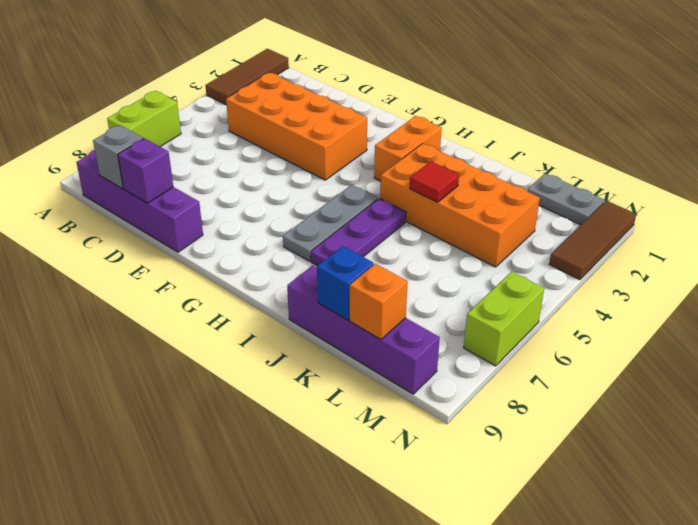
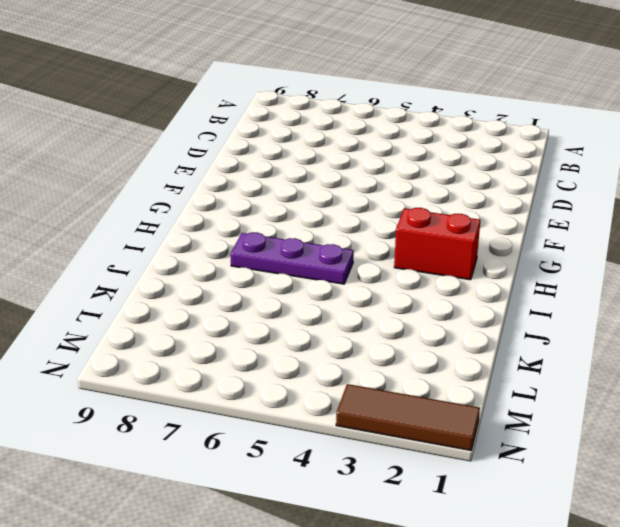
red brick H2:H3 level 1 -> orange brick H2:H3 level 1
none -> brown tile A1:A3 level 1
none -> lime brick A6:A7 level 1
none -> purple brick B9:E9 level 1

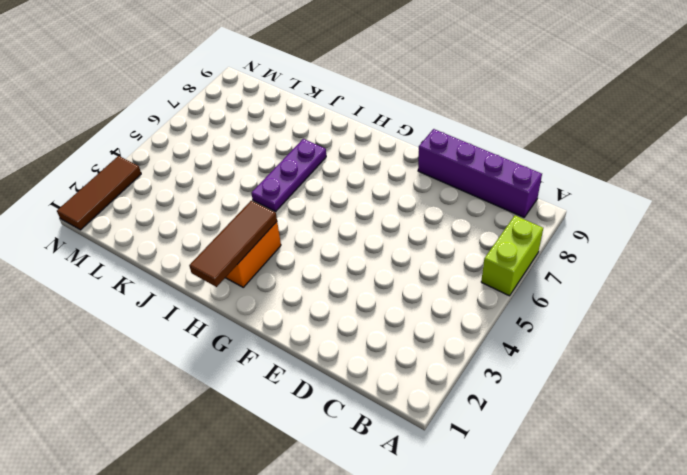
brown tile H1:H3 level 2 -> brown tile A1:A3 level 1
none -> orange brick C3:F4 level 1
none -> grey plate H5:H7 level 1
none -> orange brick I3:L4 level 1

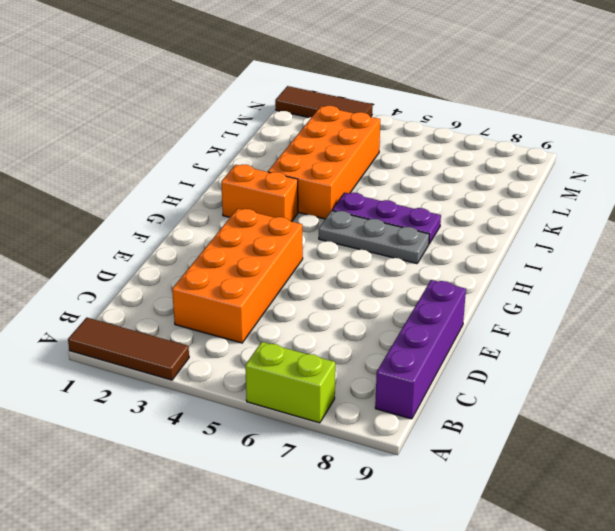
none -> purple brick J9:M9 level 1
none -> grey plate L1:M1 level 1
none -> lime brick N6:N7 level 1

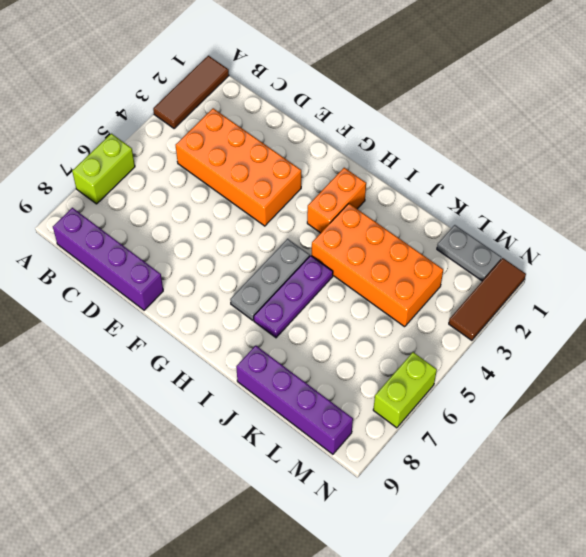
none -> grey brick C9 level 2
none -> purple brick D9 level 2
none -> red tile J4 level 2

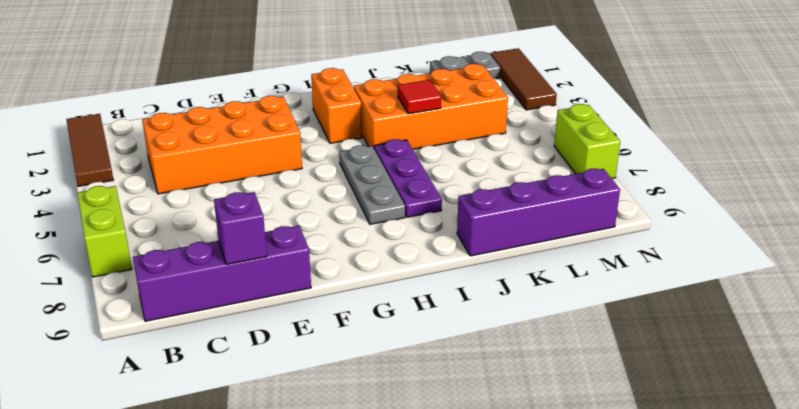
none -> grey brick C9 level 2
none -> blue brick K9 level 2
none -> orange brick L9 level 2

